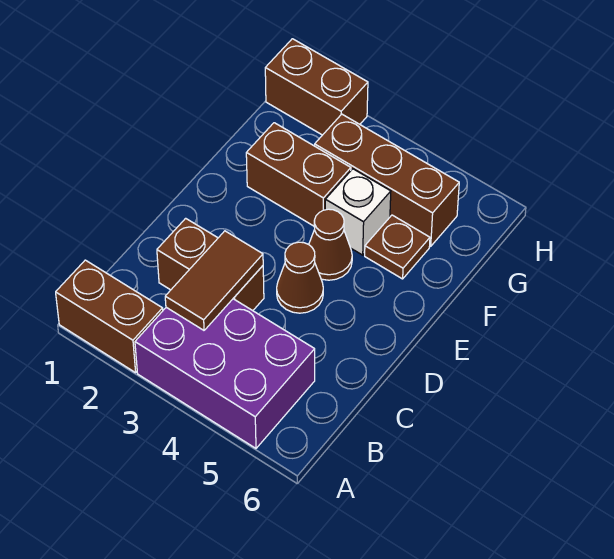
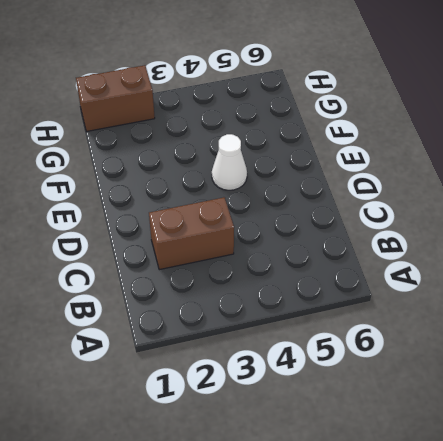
white cone E4 level 1 -> brown cone E4 level 1
none -> brown brick A1:A2 level 1
none -> purple brick A3:B5 level 1

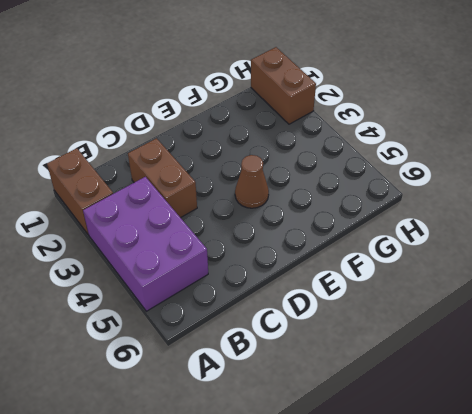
none -> brown cone D4 level 1
none -> brown brick F2:F3 level 1

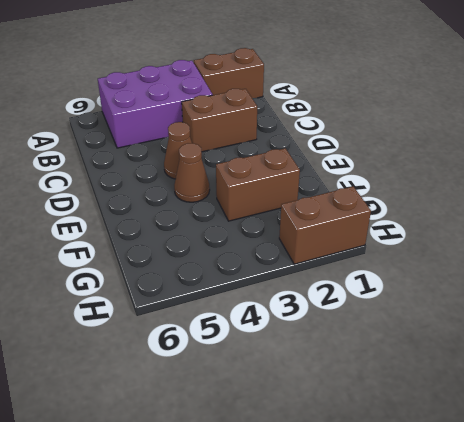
none -> white brick F4 level 1
none -> brown plate F5 level 1

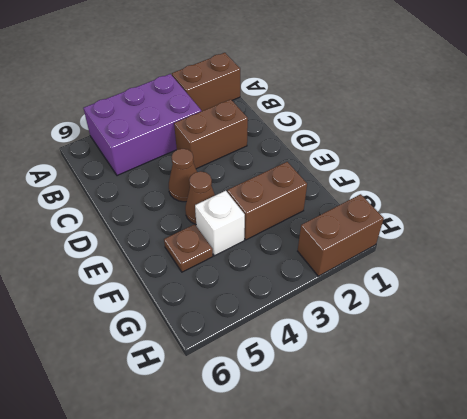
none -> brown brick G3:G5 level 1
none -> brown tile B3:C3 level 2

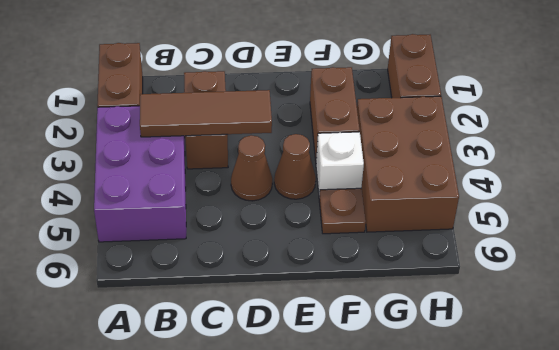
brown tile B3:D3 level 2 -> brown tile B3:C3 level 2
brown brick G3:H5 level 1 -> brown brick G3:G5 level 1

